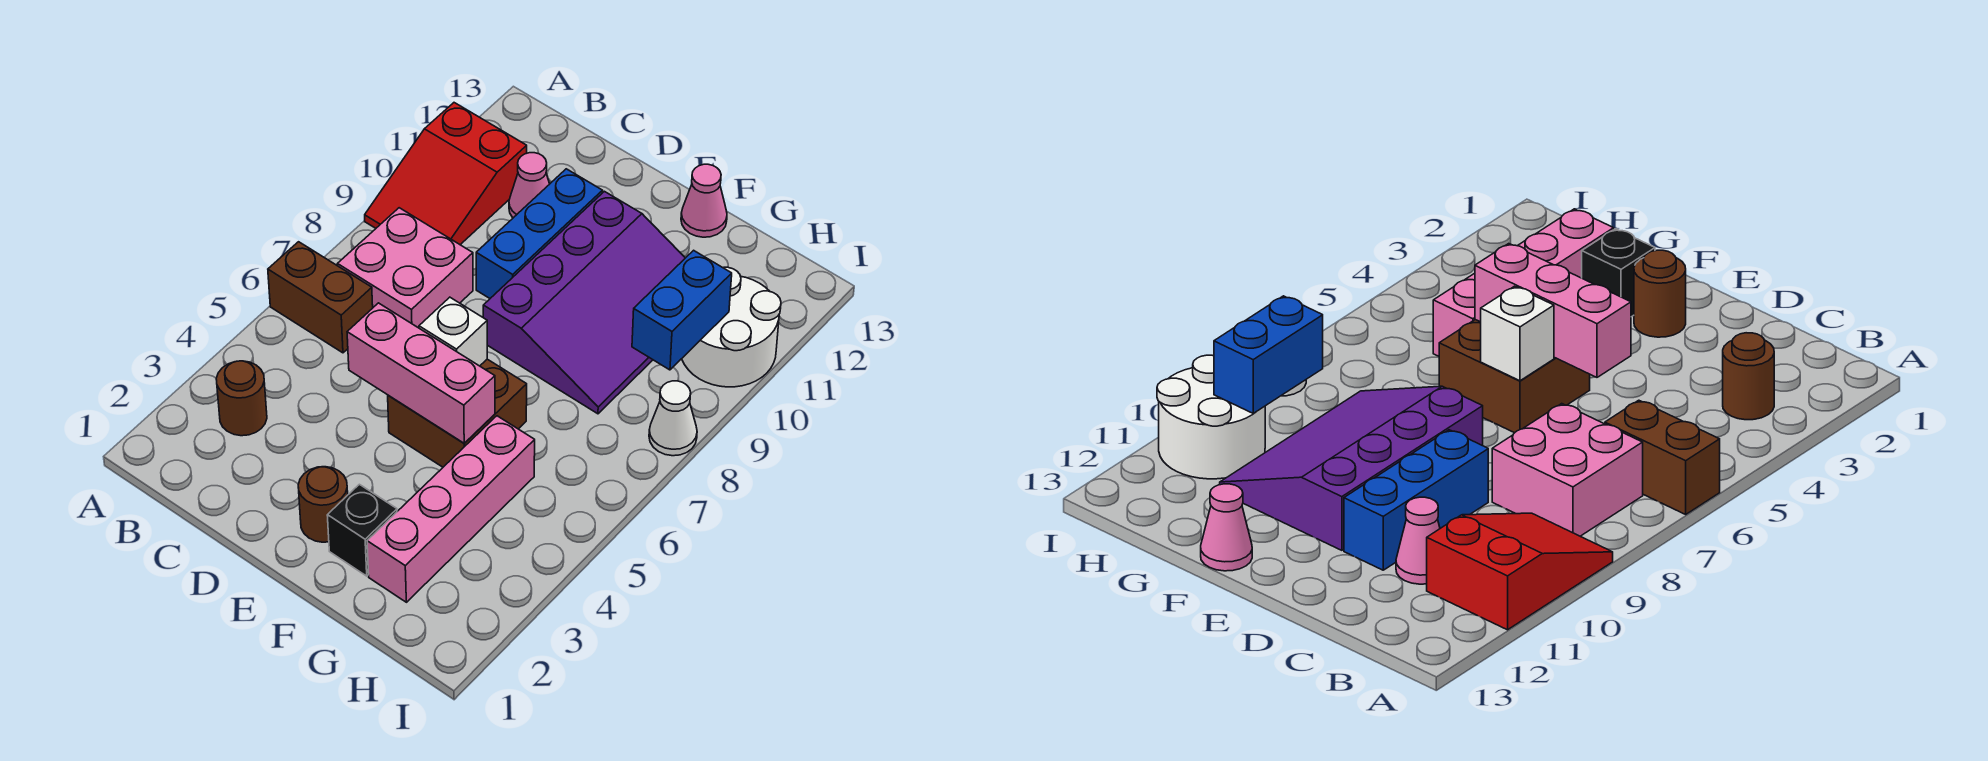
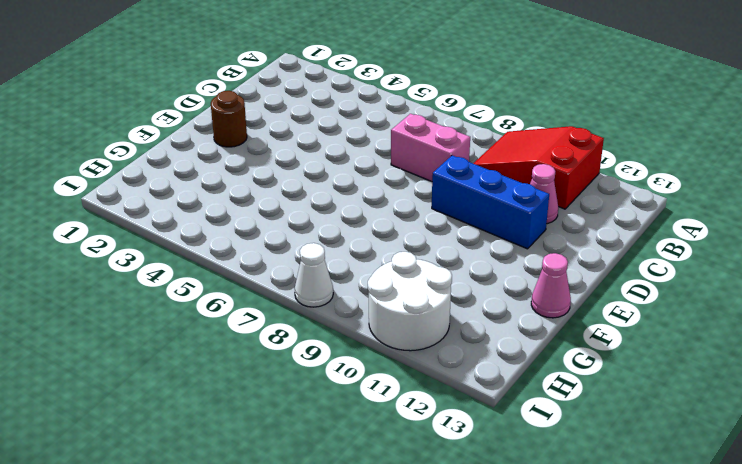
pink brick C7:C8 level 1 -> pink brick B7:C8 level 1
none -> brown brick A6:B6 level 1
none -> brown round brick B3 level 1
none -> brown brick E5:F6 level 1

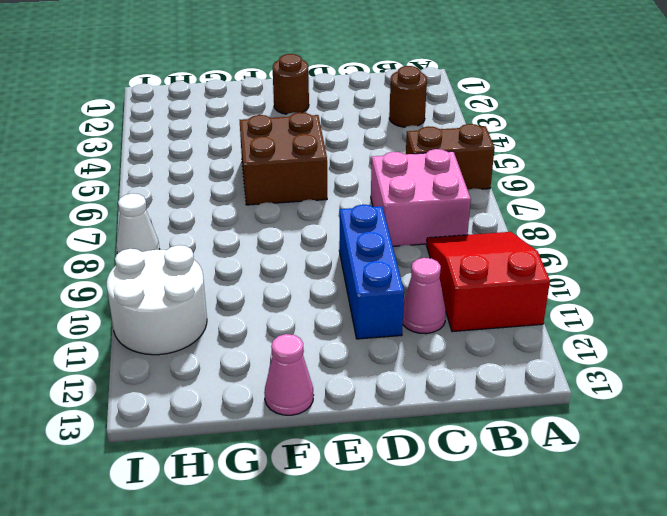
none -> purple slope E8:G11 level 1 top E
none -> black brick F2 level 1
none -> pink brick G2:G5 level 1

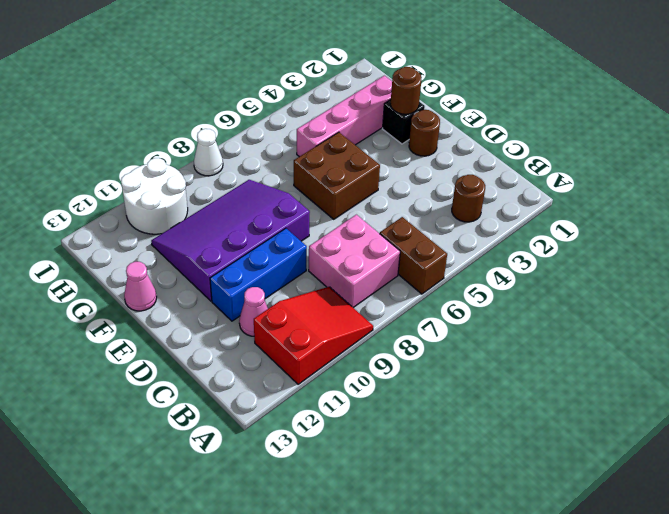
brown round brick F2 level 2 -> none
none -> pink brick D5:F5 level 2
none -> white brick E6 level 2
none -> blue brick H9:H10 level 2

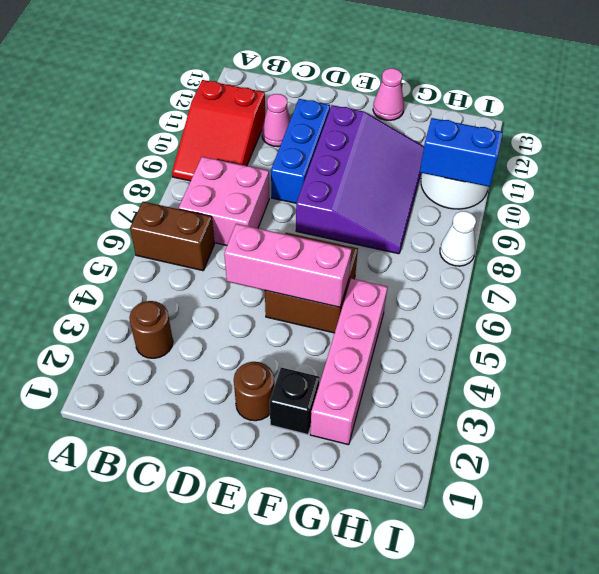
blue brick H10:I10 level 2 -> blue brick H9:H10 level 2
none -> white brick E6 level 2

